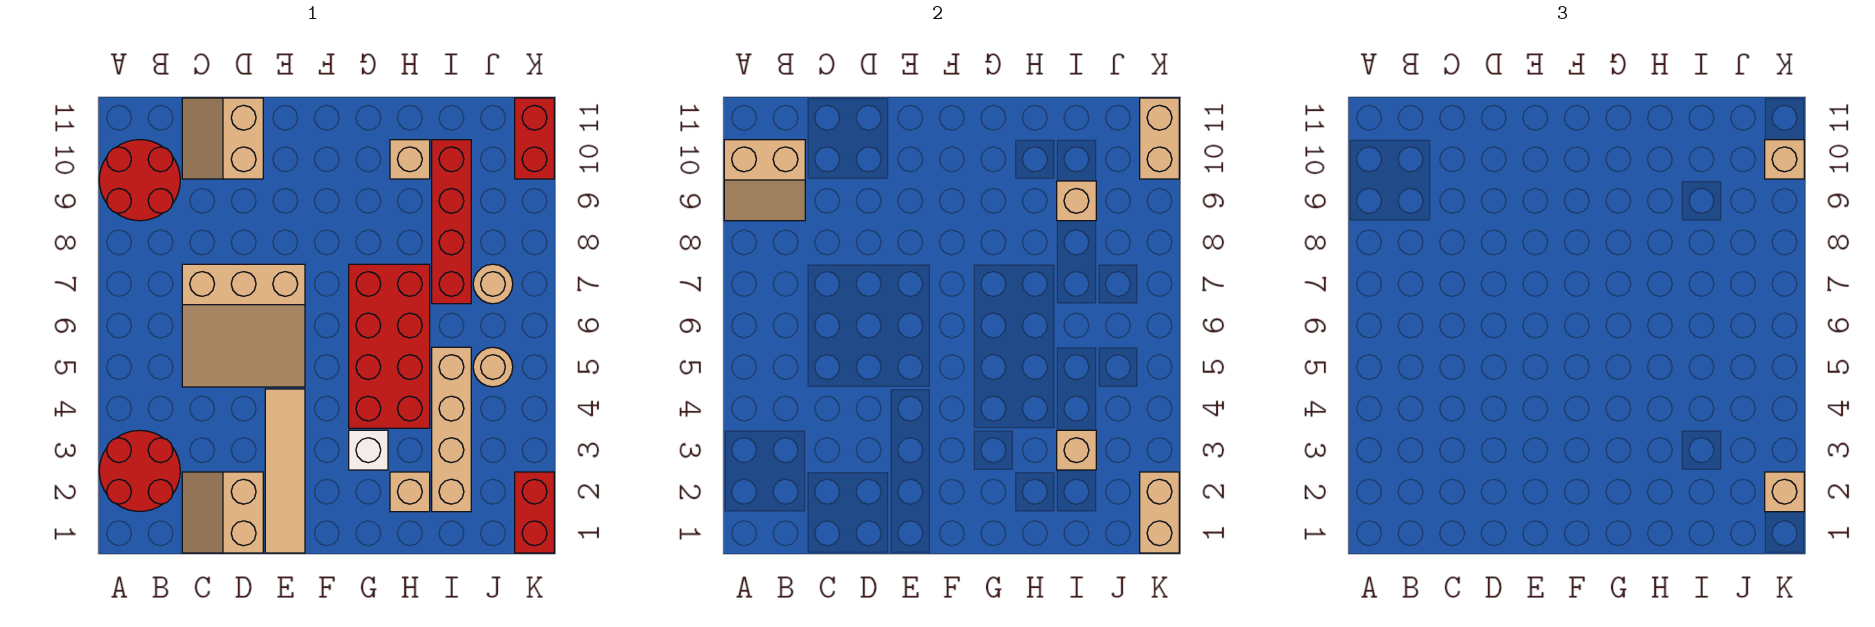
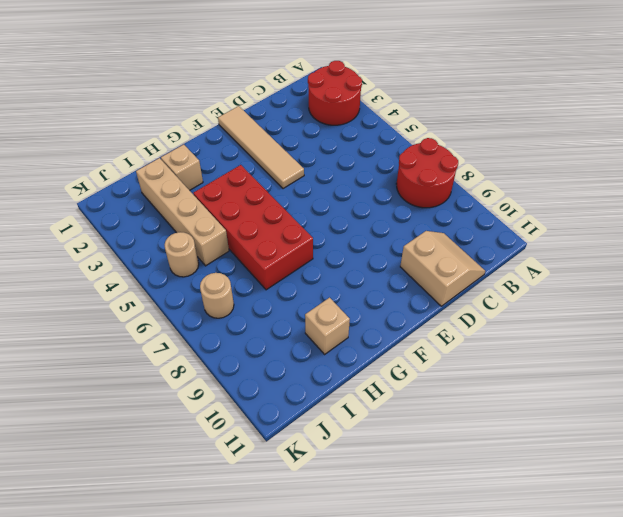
red round brick A7:B8 level 1 -> red round brick A9:B10 level 1
none -> tan slope C1:D2 level 1 top D
none -> tan slope C5:E7 level 1 top 7
none -> white brick G3 level 1

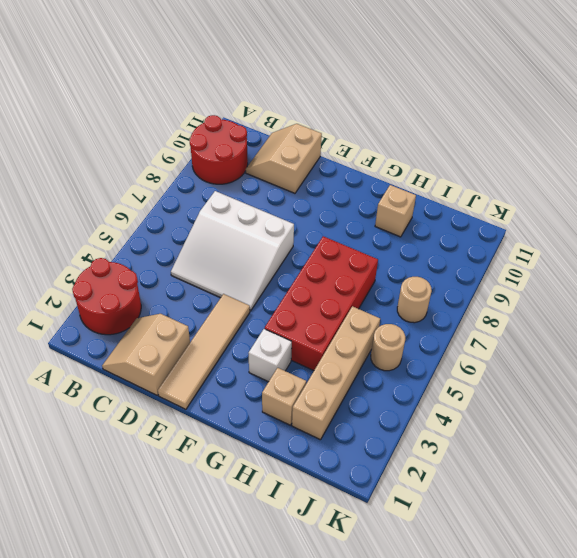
white slope C5:E7 level 1 top 7 -> tan slope C5:E7 level 1 top 7
none -> red brick I7:I10 level 1
none -> red brick K1:K2 level 1
none -> red brick K10:K11 level 1

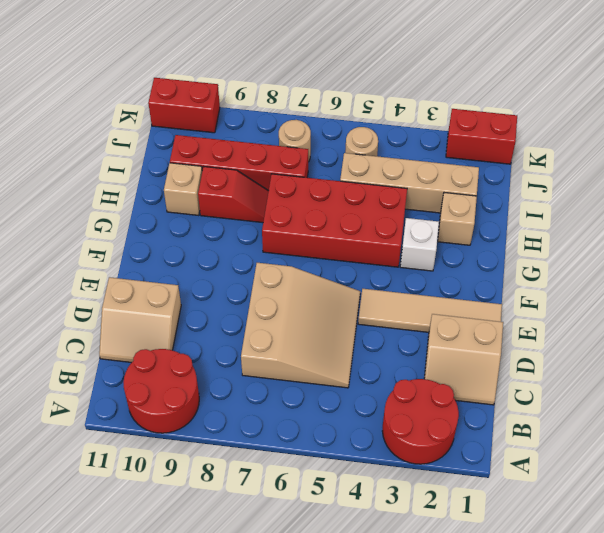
red slope H8:H9 level 1 top 9 -> none
none -> tan slope A9:B10 level 2 top 10
none -> tan brick I3 level 2
none -> tan brick I9 level 2

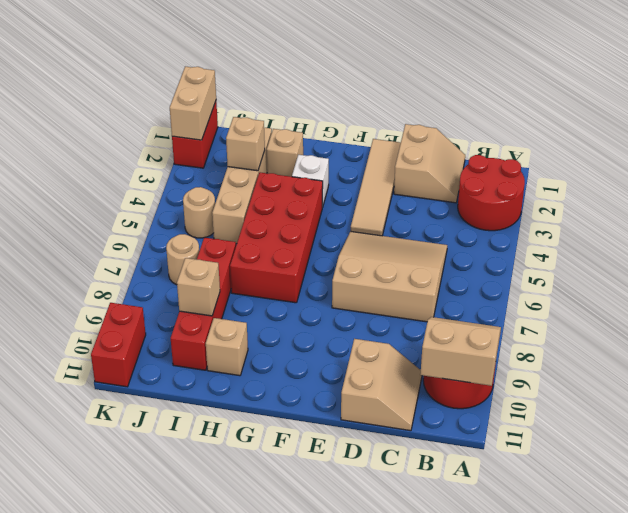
none -> tan brick K10:K11 level 2
none -> tan brick K2 level 3
none -> tan brick K10 level 3

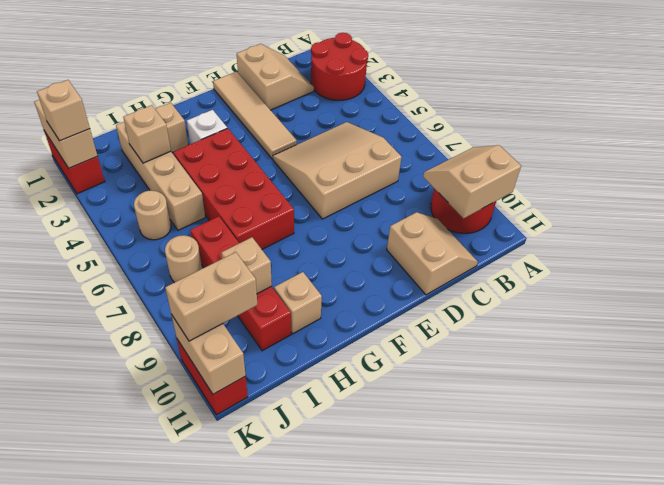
tan brick J10:K10 level 3 -> tan brick K10 level 3

